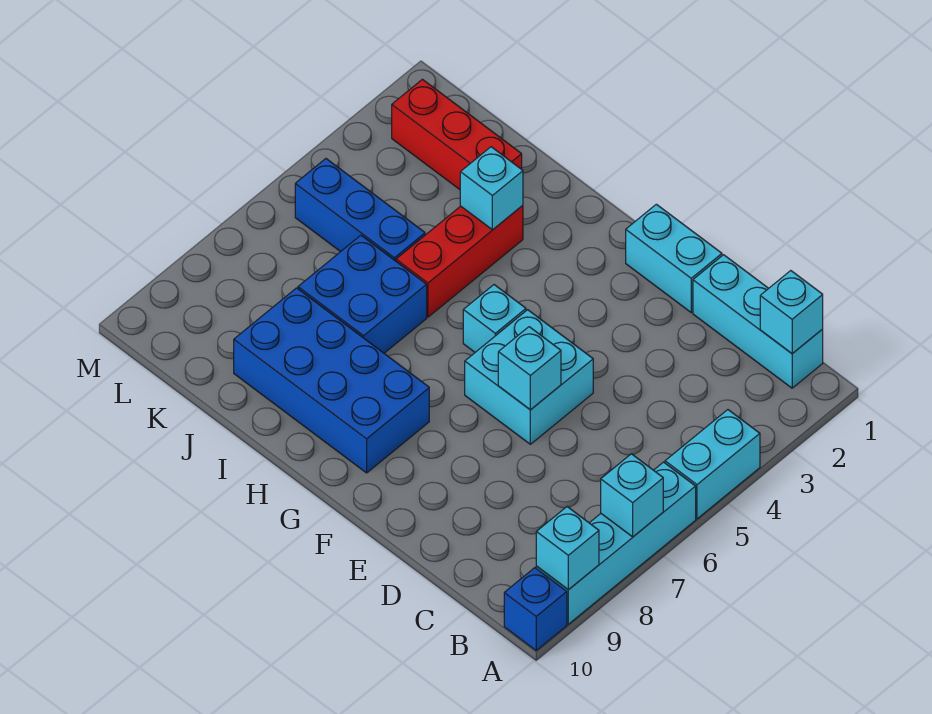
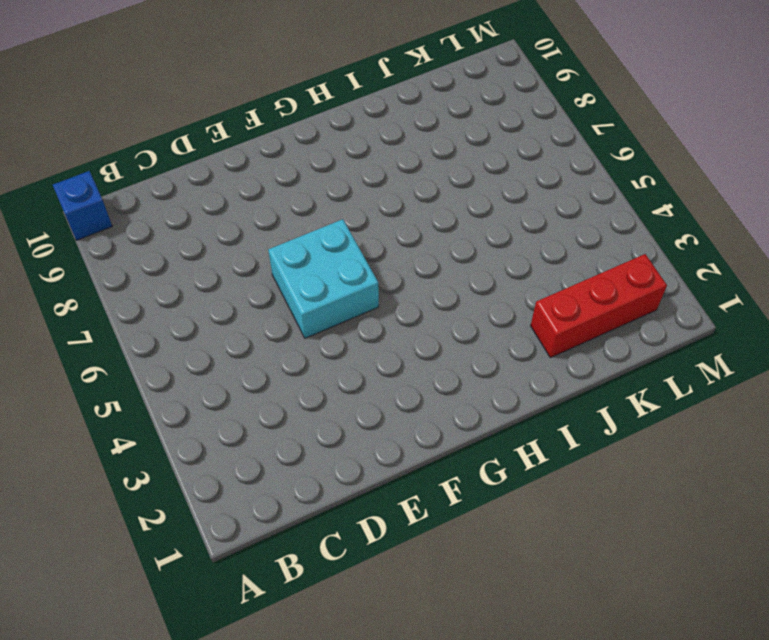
none -> cyan brick A4:A5 level 1
none -> cyan brick A6:A9 level 1
none -> cyan brick B1:D1 level 1

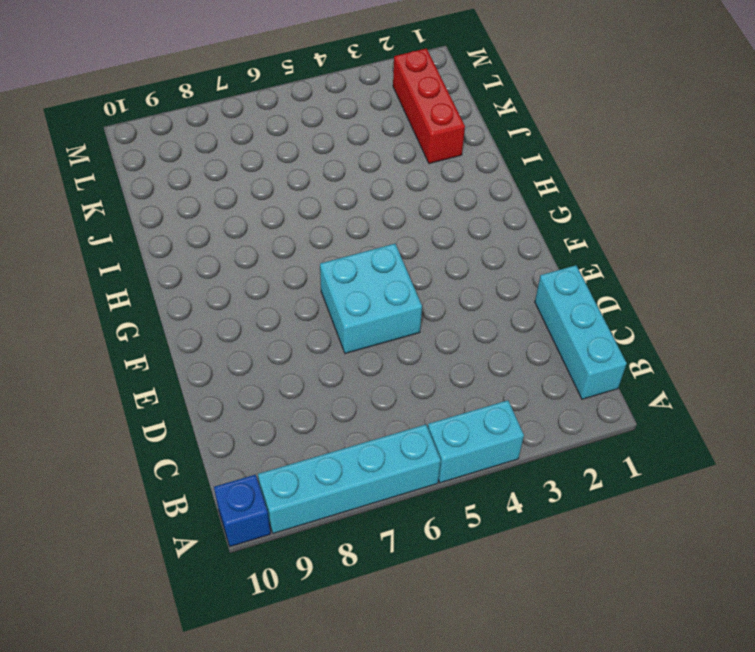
none -> cyan brick E1:F1 level 1
none -> cyan brick G5 level 1
none -> blue brick G8:J9 level 1

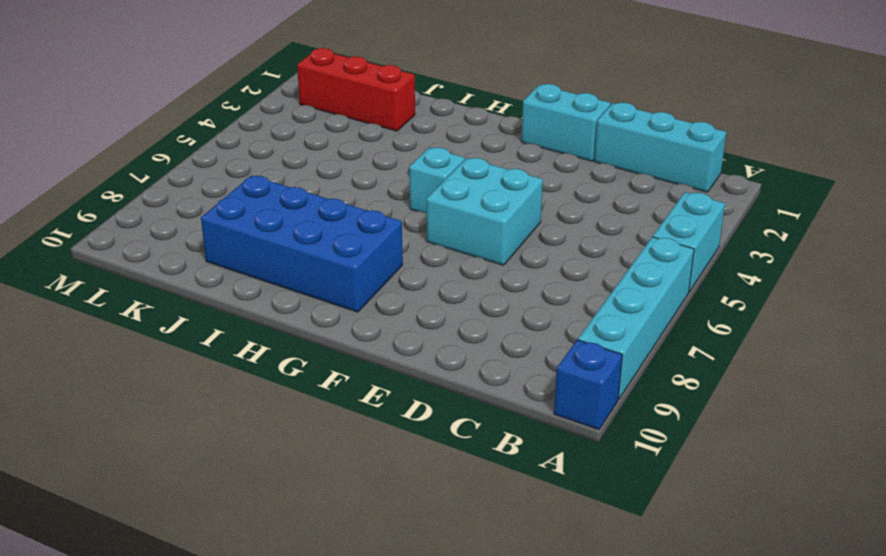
none -> red brick I3:I5 level 1
none -> blue brick I6:J7 level 1
none -> blue brick J5:L5 level 1

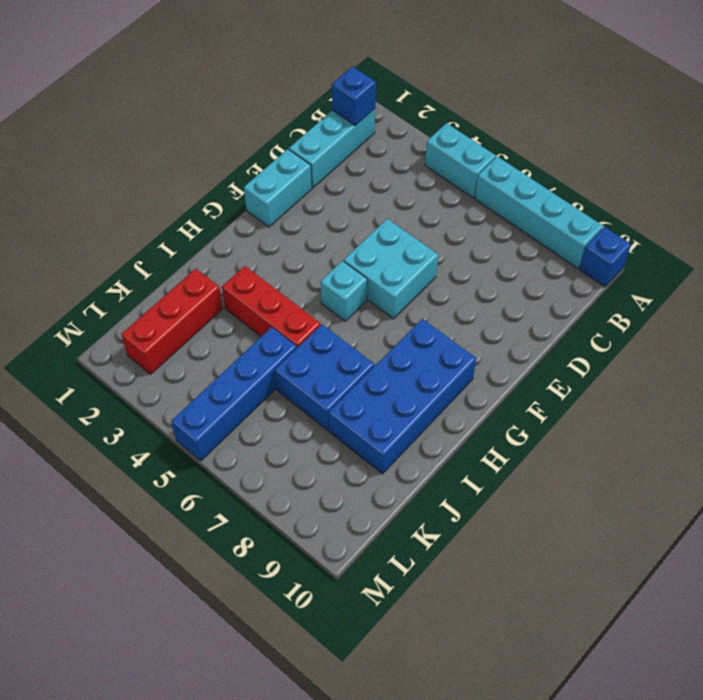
blue brick B1 level 2 -> cyan brick B1 level 2
blue brick J5:M5 level 1 -> blue brick J5:L5 level 1
none -> cyan brick A7 level 2
none -> cyan brick A9 level 2
none -> cyan brick E6 level 2

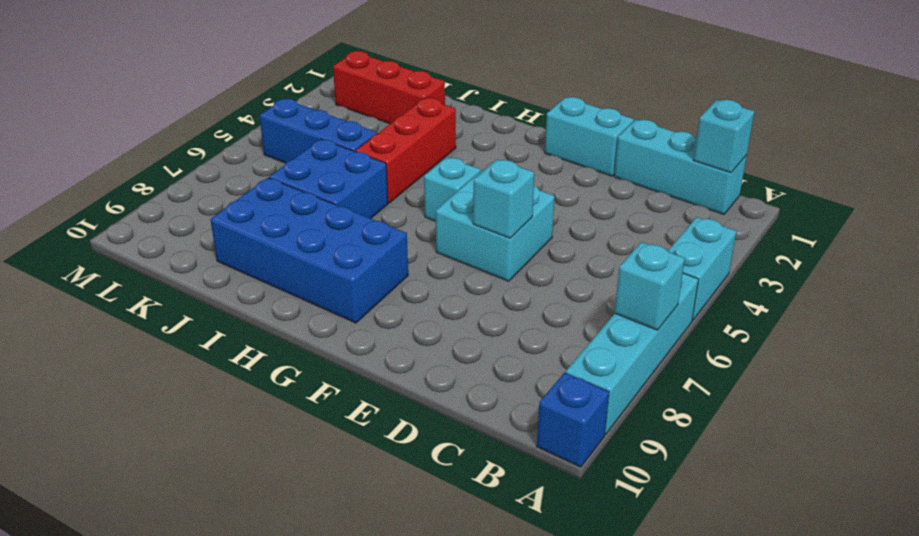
none -> cyan brick A9 level 2
none -> cyan brick I3 level 2

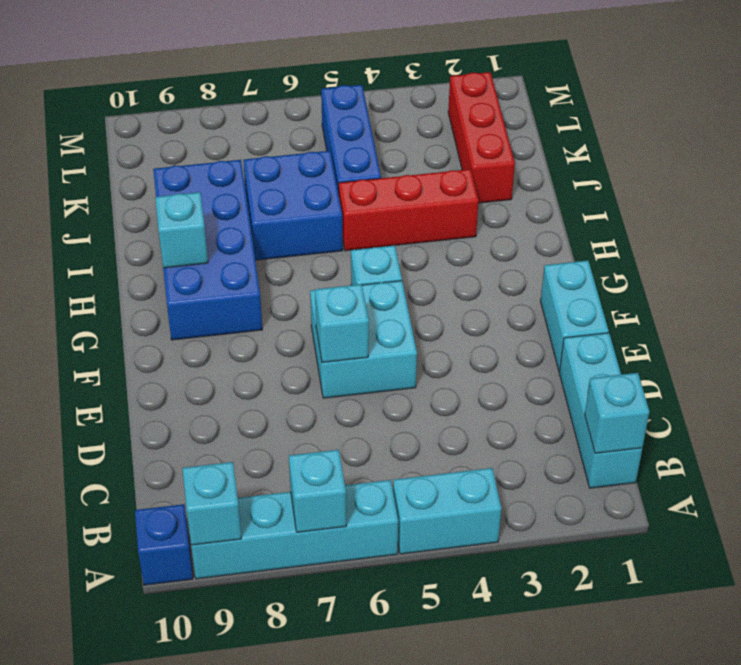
cyan brick H9 level 2 -> cyan brick I3 level 2

